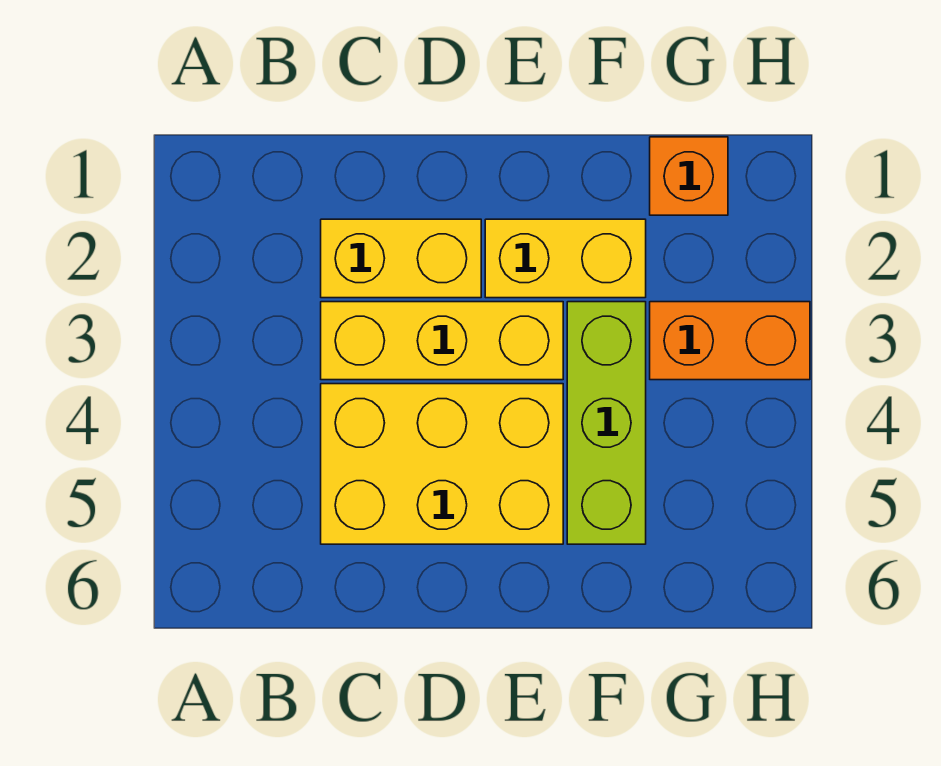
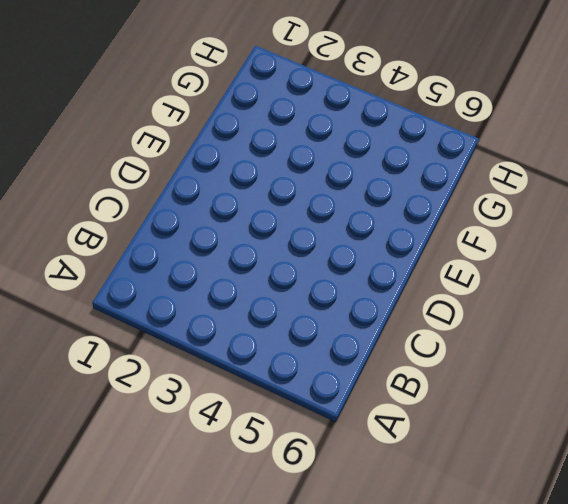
none -> yellow brick C2:D2 level 1
none -> yellow brick C3:E3 level 1

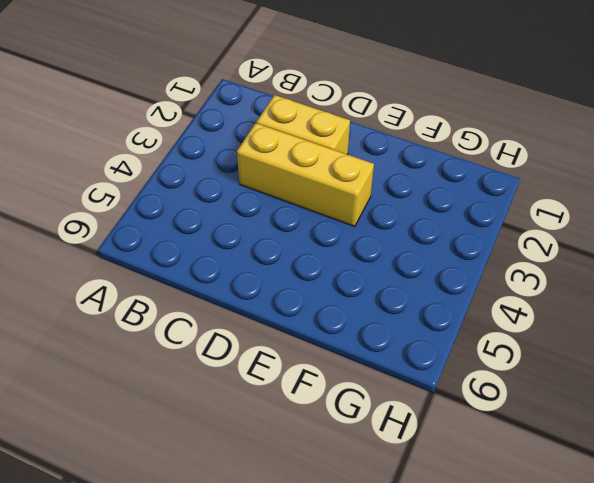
none -> yellow brick C4:E5 level 1
none -> yellow brick E2:F2 level 1

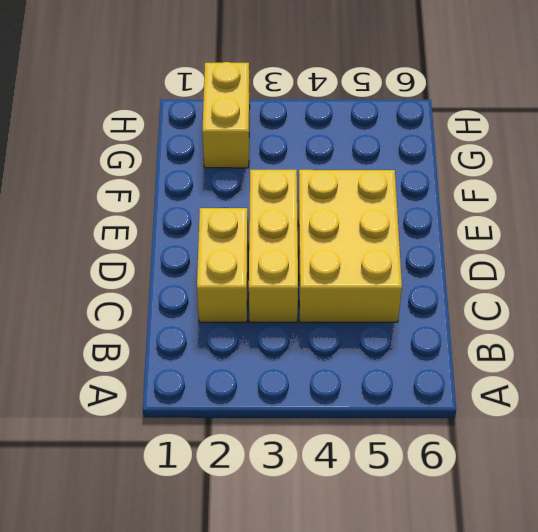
yellow brick G2:H2 level 1 -> yellow brick E2:F2 level 1
none -> lime brick F3:F5 level 1
none -> orange brick G1 level 1

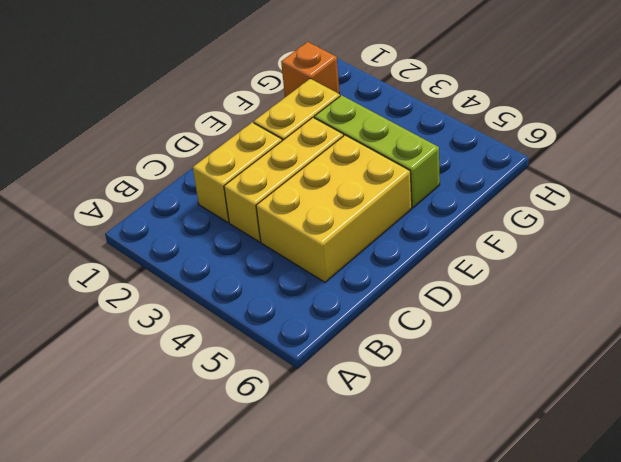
none -> orange brick G3:H3 level 1

